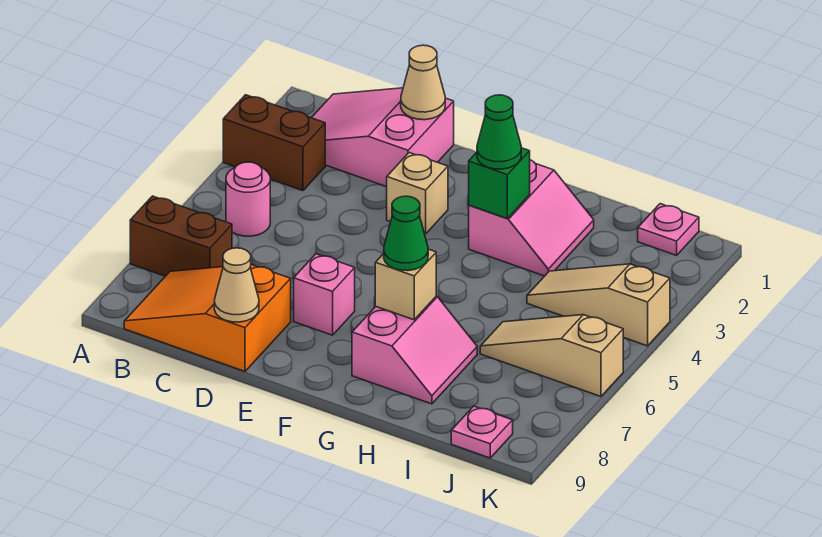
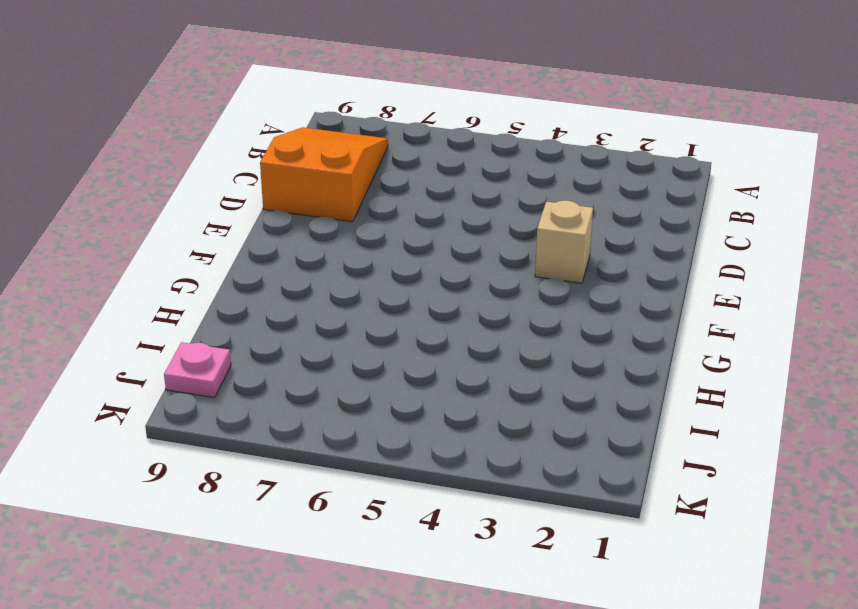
none -> brown brick A3:B3 level 1
none -> brown brick A7:B7 level 1
none -> pink slope B1:D2 level 1 top D

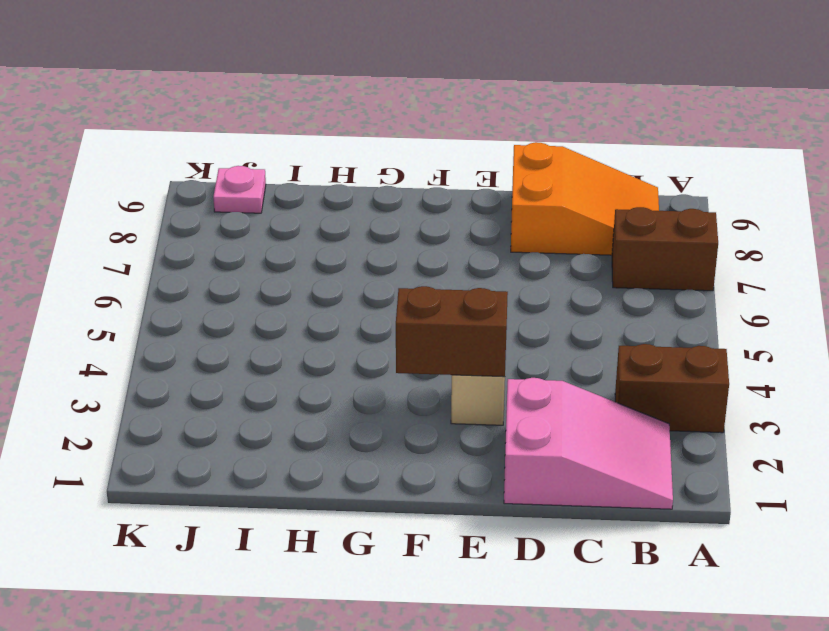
brown brick E3:F3 level 2 -> none
none -> pink round brick B5 level 1
none -> pink brick E7 level 1
none -> pink slope G2:H3 level 1 top G

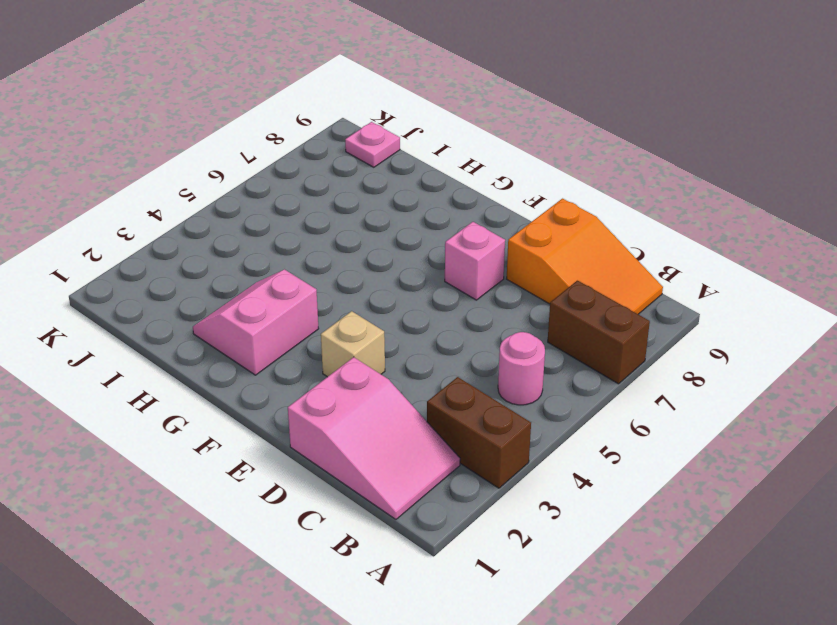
none -> pink slope G7:H8 level 1 top G
none -> tan slope I4:K4 level 1 top K
none -> tan slope I6:K6 level 1 top K

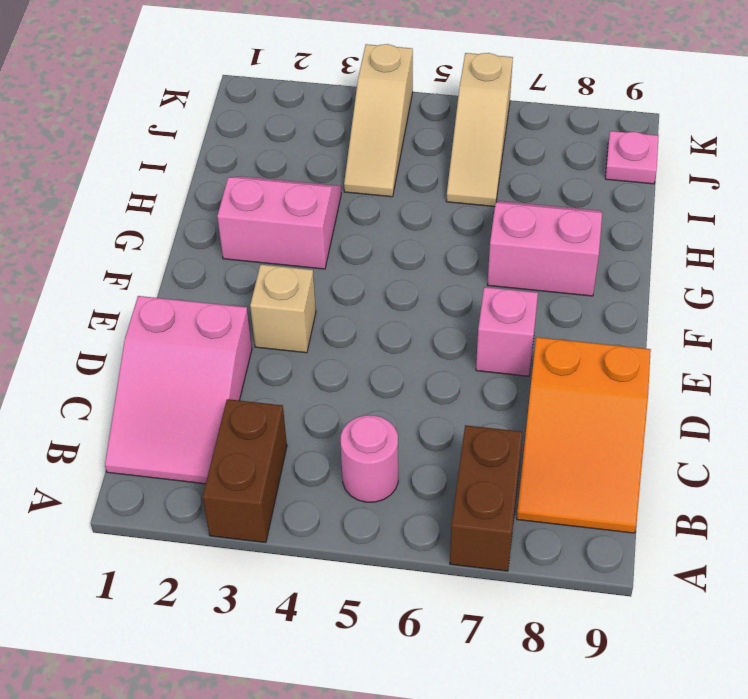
none -> pink plate J1 level 1
none -> tan cone D1 level 2
none -> tan cone D9 level 2

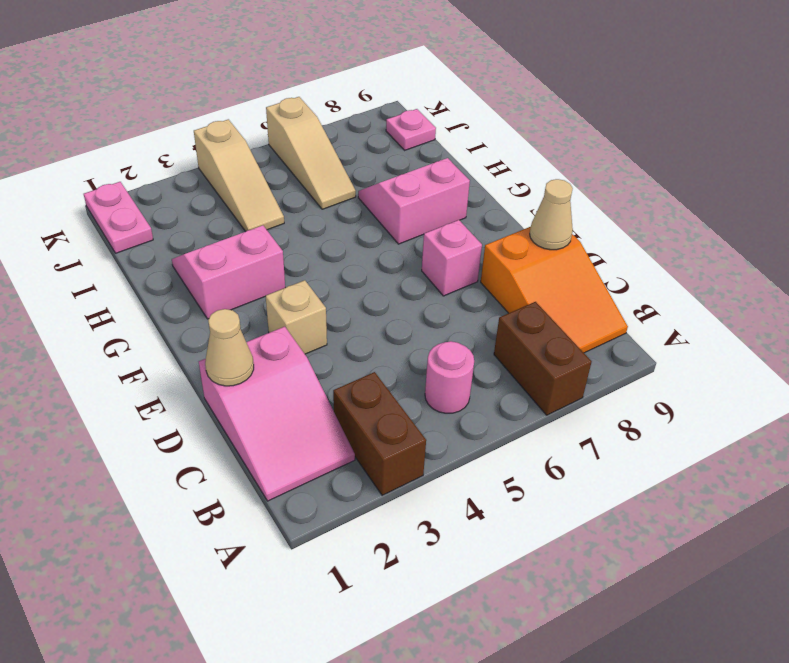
pink plate J1:K1 level 1 -> pink plate J1 level 1
none -> green brick G3 level 2
none -> tan brick G7 level 2
none -> green cone G3 level 3

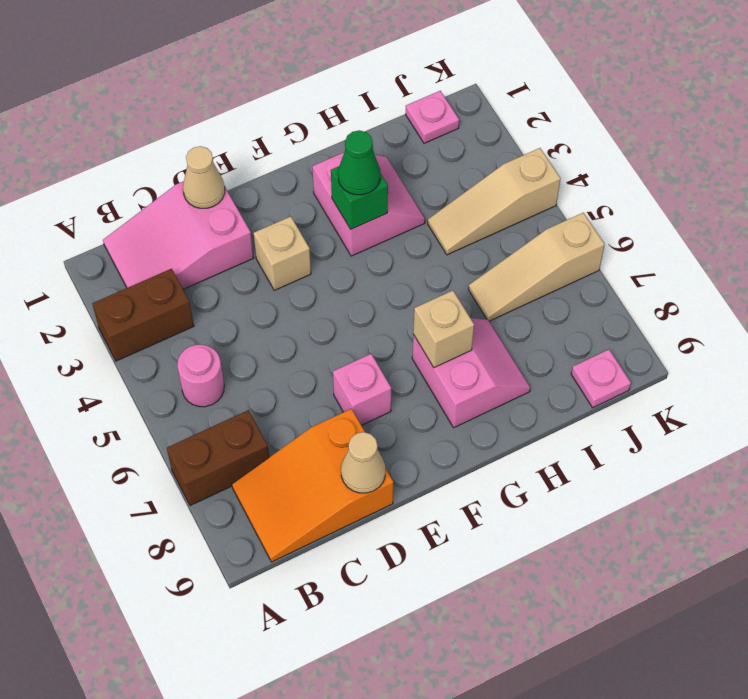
none -> green cone G7 level 3

